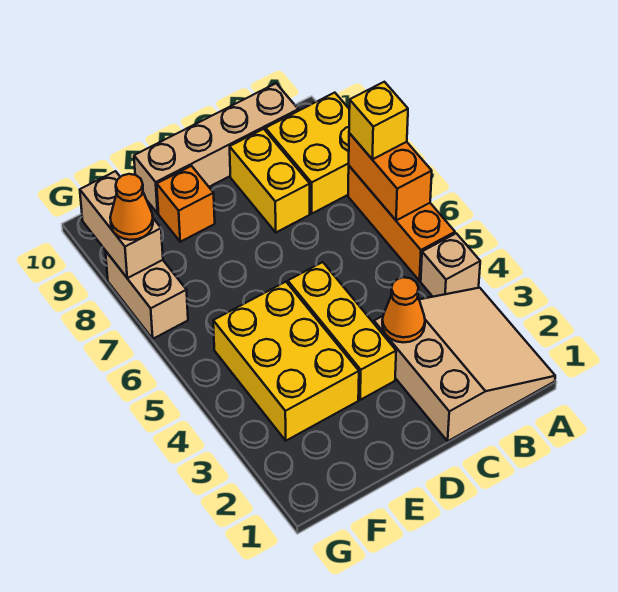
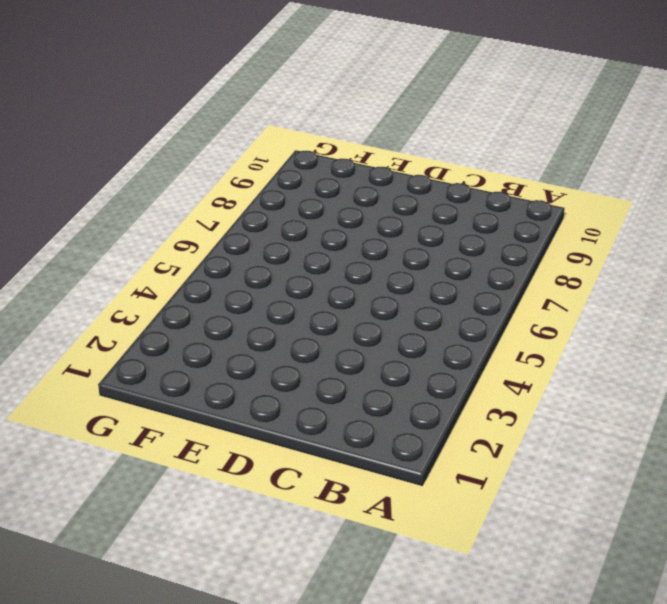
none -> tan slope A1:C3 level 1 top C
none -> tan brick A4 level 1
none -> orange brick A5:A7 level 1

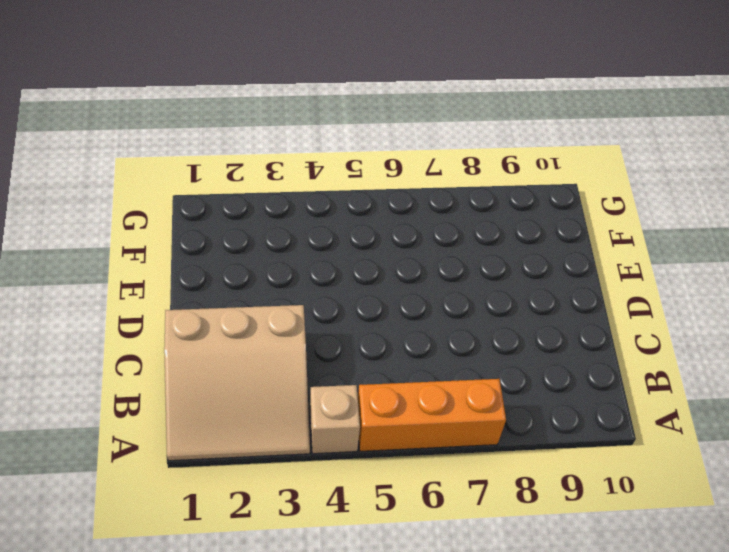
none -> yellow brick A8:B9 level 1
none -> tan brick B10:E10 level 1
none -> yellow brick C8:C9 level 1

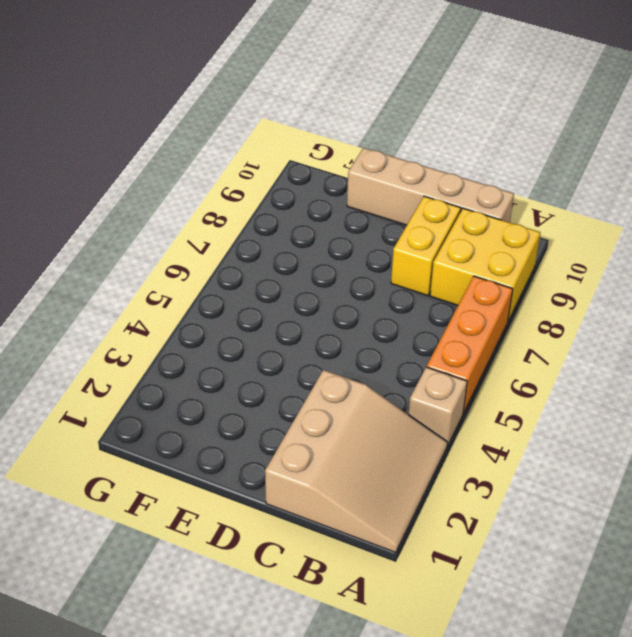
none -> yellow brick D3:D5 level 1
none -> yellow brick E3:F5 level 1
none -> orange brick E9 level 1

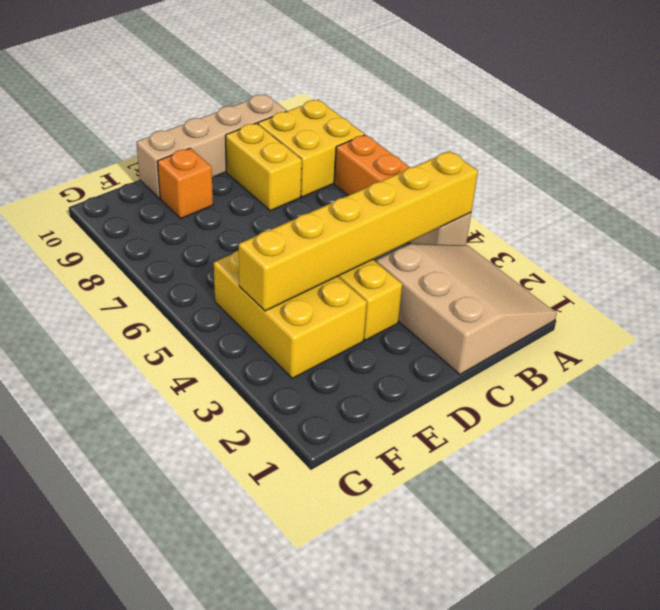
yellow brick A4:F4 level 2 -> none
none -> tan brick G7:G8 level 1
none -> orange brick A6:A7 level 2
none -> orange cone C3 level 2

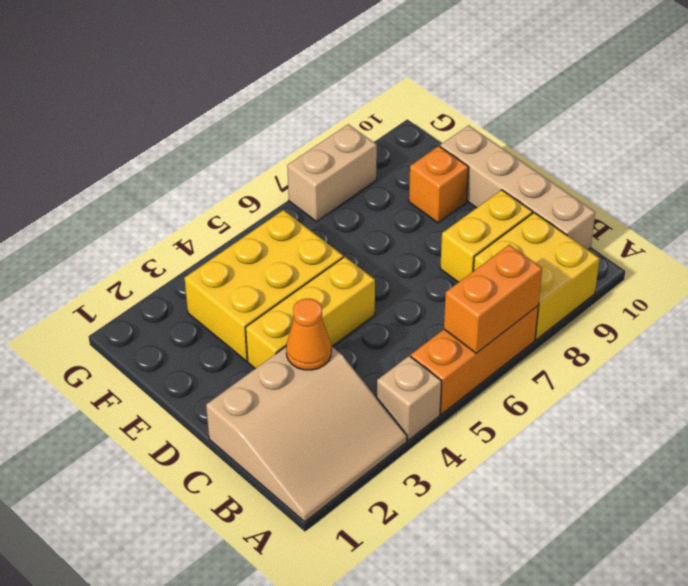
none -> tan brick G8:G9 level 2
none -> yellow brick A7 level 3
none -> orange cone G8 level 3

